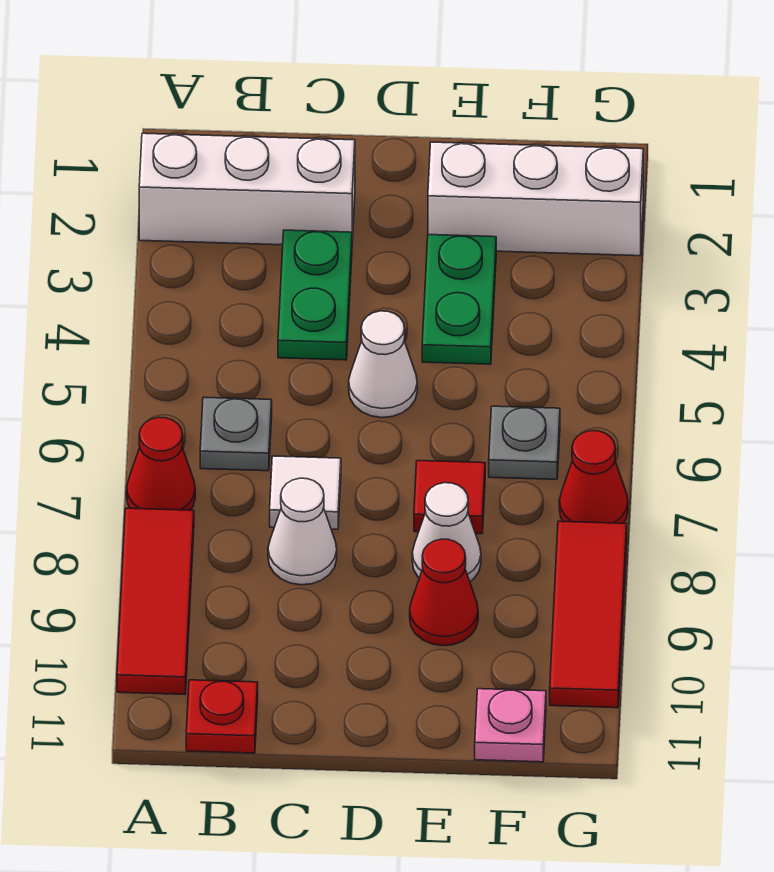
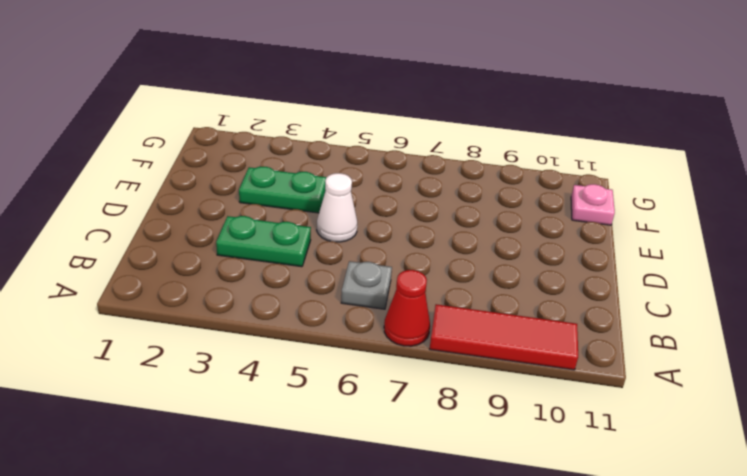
none -> white brick A2:C2 level 1
none -> red plate B11 level 1
none -> white tile C7 level 1

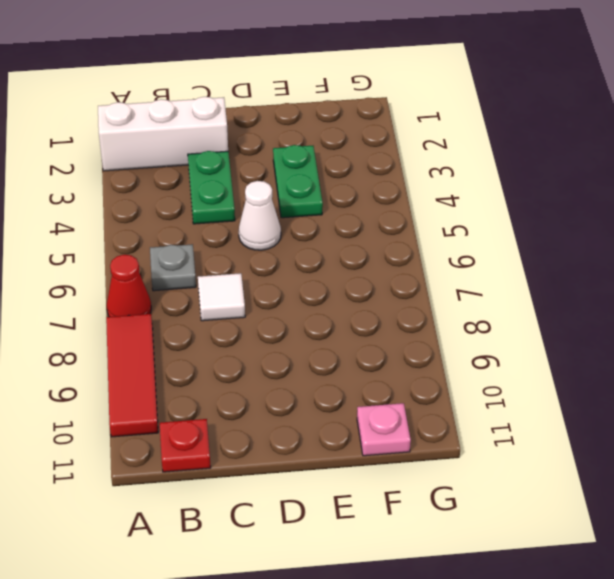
none -> white cone C8 level 1
none -> white brick E2:G2 level 1
none -> red tile E7 level 1

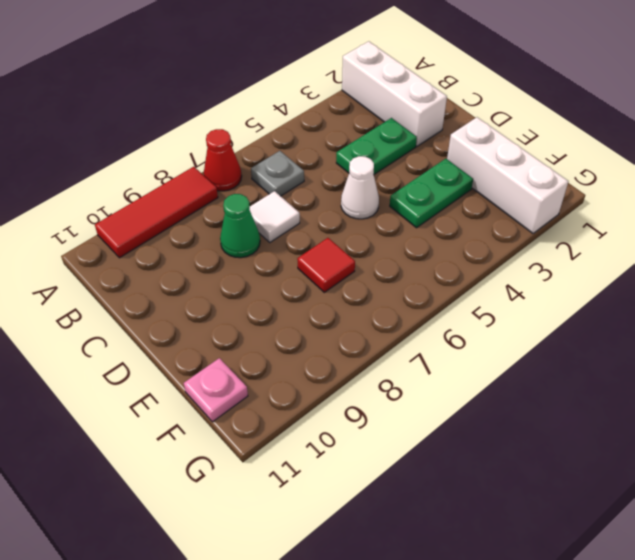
green cone C8 level 1 -> white cone C8 level 1
none -> red plate B11 level 1
none -> white cone E8 level 1
none -> red cone E9 level 1

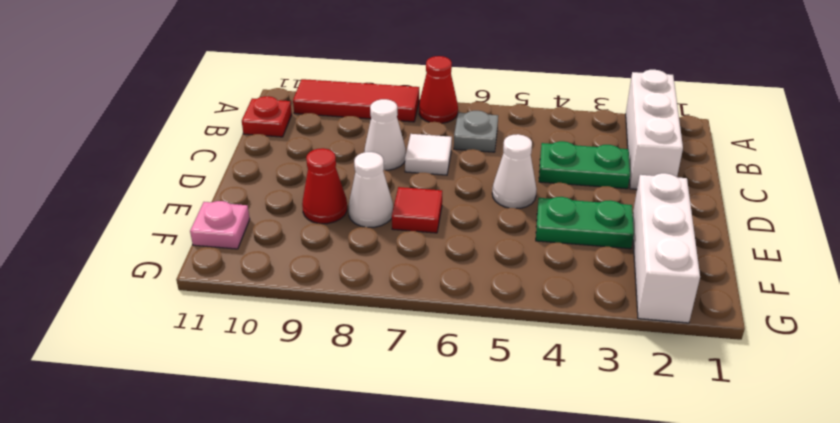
none -> grey plate F6 level 1
none -> red cone G7 level 1
none -> red tile G8:G10 level 1

